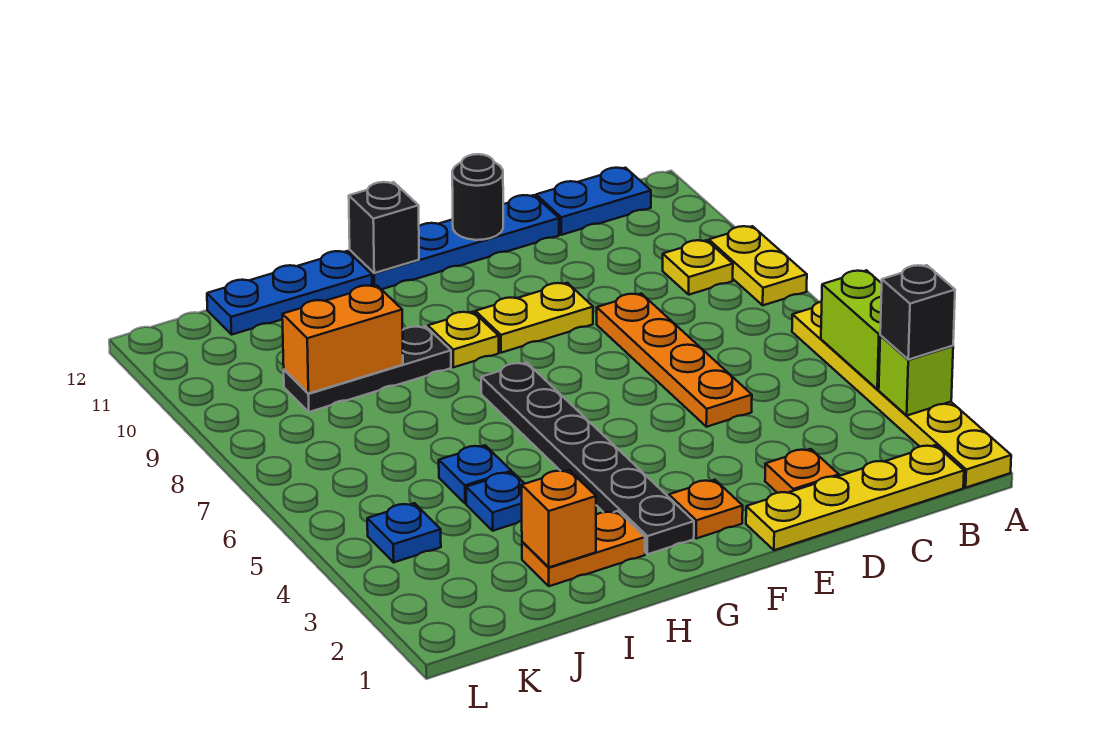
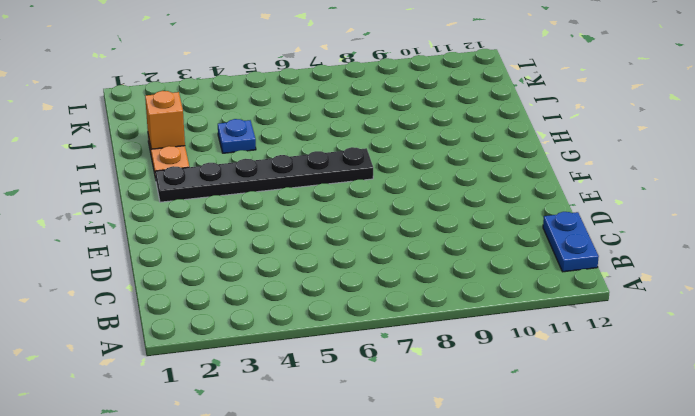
none -> yellow plate A1:A6 level 1
none -> yellow plate A8:A9 level 1
none -> yellow plate B1:E1 level 1

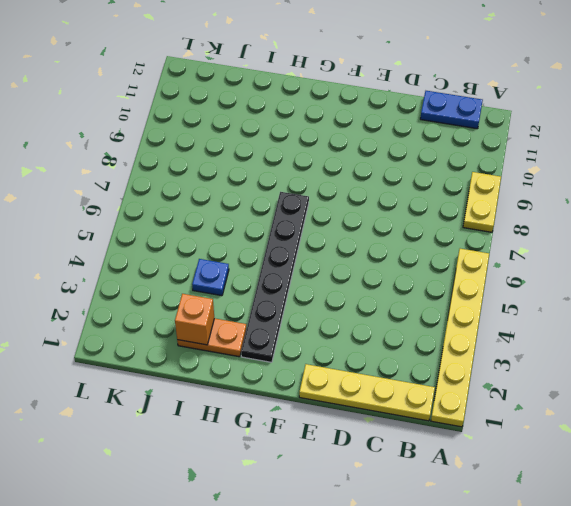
none -> yellow plate B9 level 1
none -> orange plate D2 level 1
none -> orange plate D5:D8 level 1

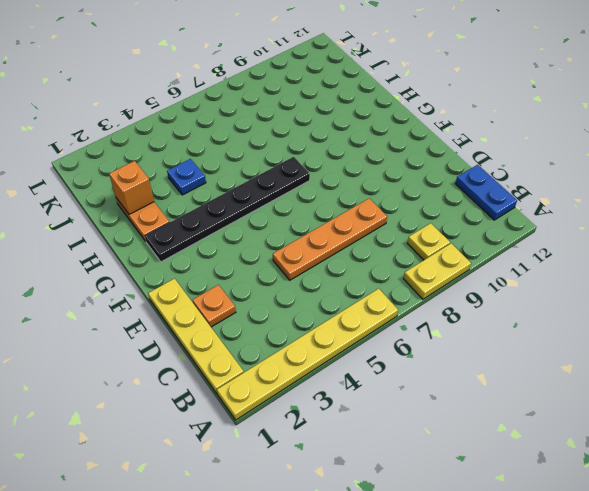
none -> blue plate D12:G12 level 1
none -> yellow plate E9:F9 level 1
none -> orange plate F2 level 1

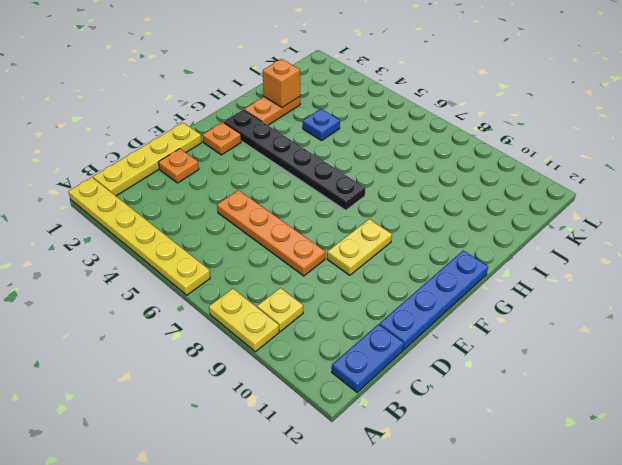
none -> yellow plate G9 level 1
none -> black plate H9:J9 level 1
none -> blue plate H12:J12 level 1

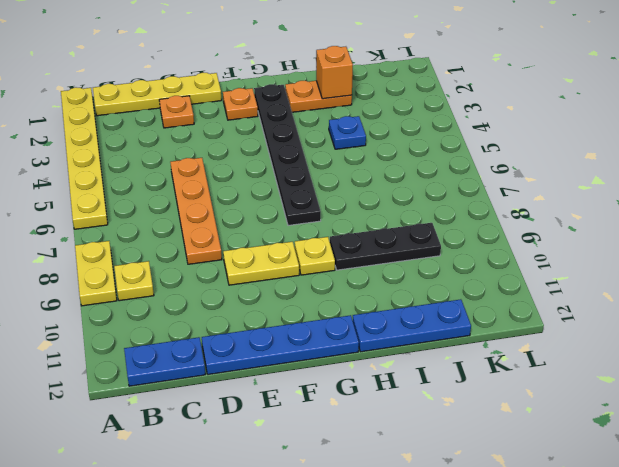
none -> blue plate I5 level 1
none -> blue plate K4 level 1
none -> lime brick A3 level 2

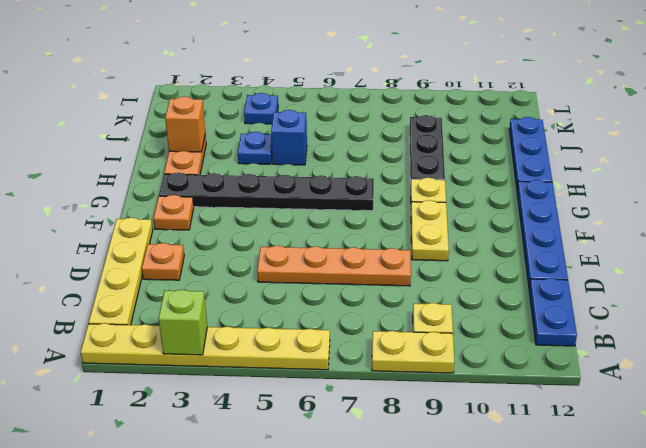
blue brick I5 level 1 -> blue plate I5 level 1
none -> lime brick A4:A5 level 2
none -> black round brick E12 level 2
none -> black brick G12 level 2

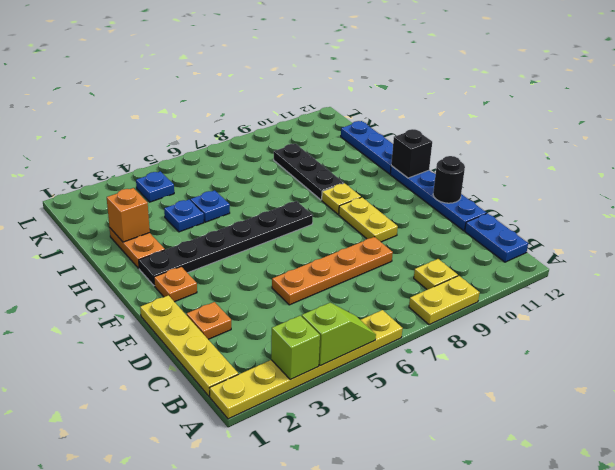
lime slope A4:A5 level 2 top 4 -> lime brick A4:A5 level 2
none -> orange brick I9:J9 level 2
none -> black brick A3 level 3

